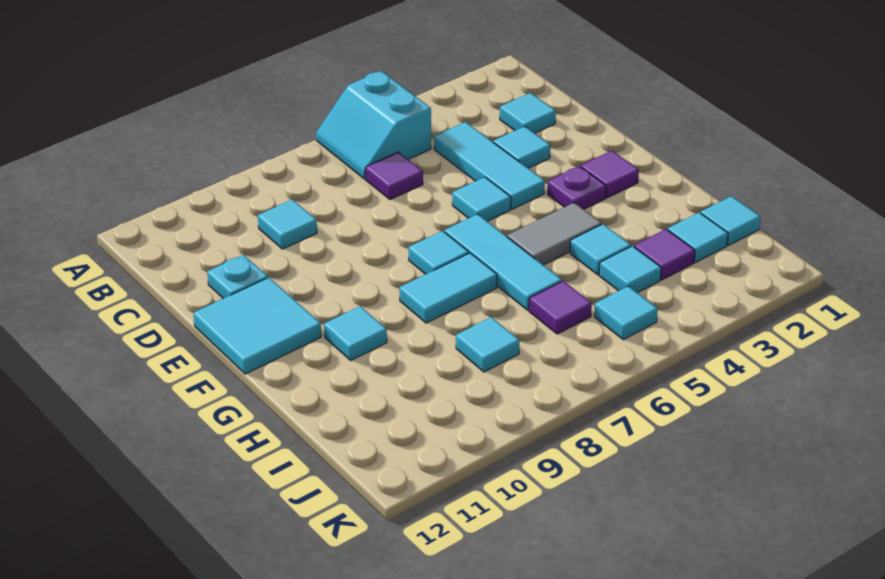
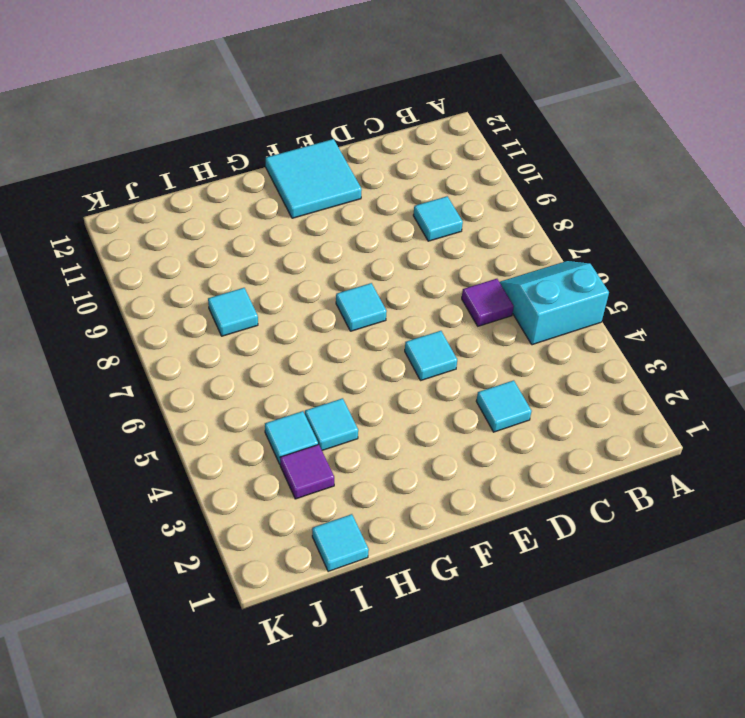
none -> cyan tile C2 level 1
none -> cyan tile C4:E4 level 1
none -> cyan plate D11 level 1

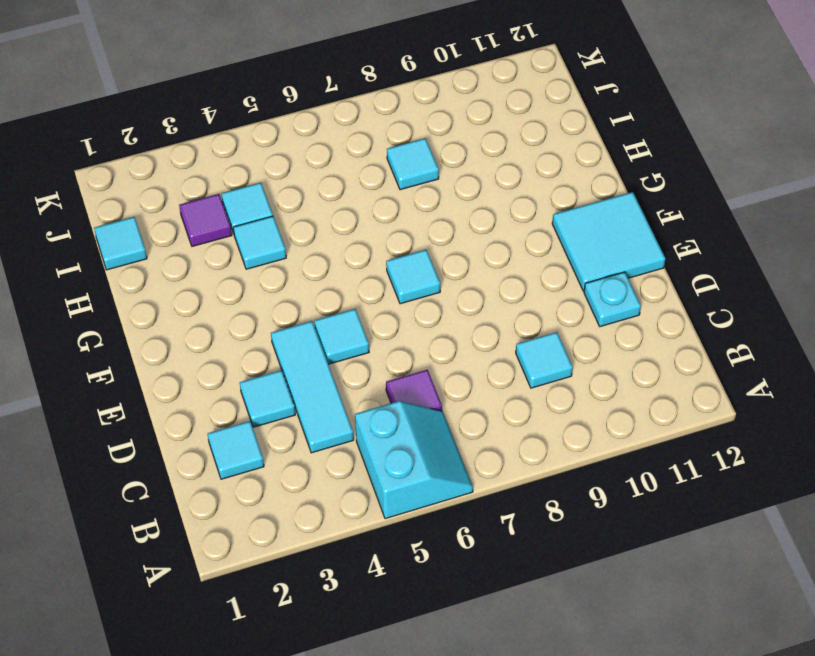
none -> purple tile F2 level 1
none -> purple plate F3 level 1
none -> cyan tile F6:H6 level 1

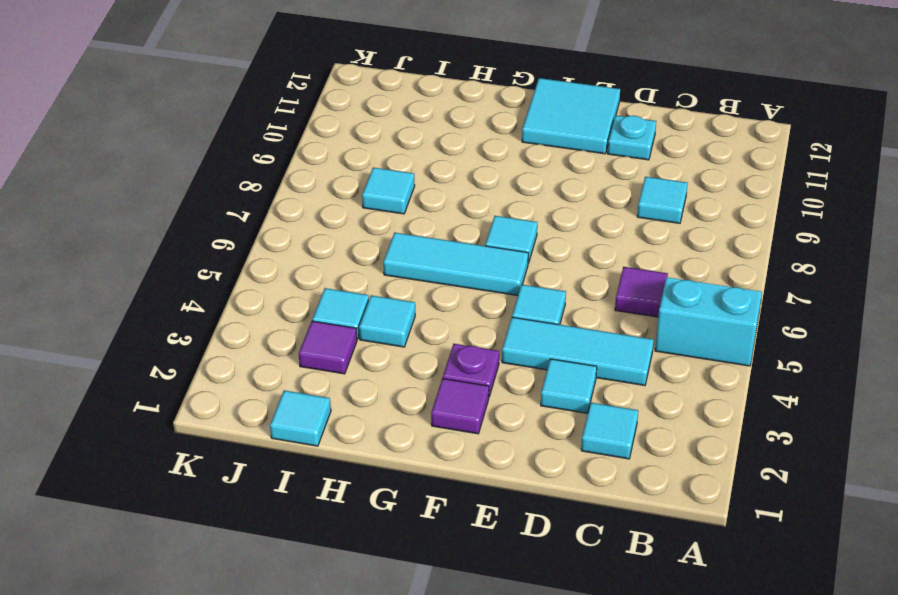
none -> grey tile G4:G5 level 1
none -> cyan tile G7:G8 level 1
none -> cyan tile G10 level 1

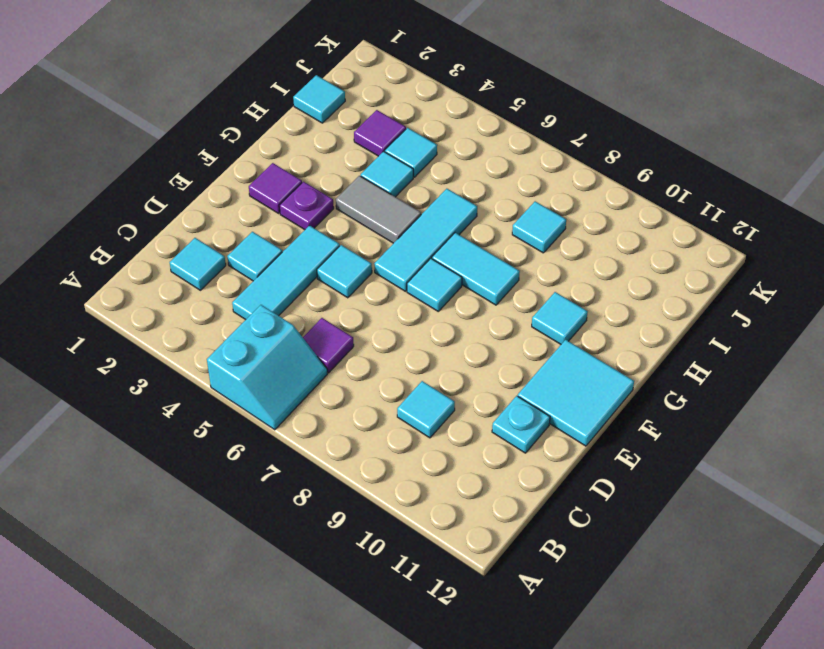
none -> cyan tile I2 level 1
none -> purple tile I6 level 1
none -> cyan tile J5 level 1

